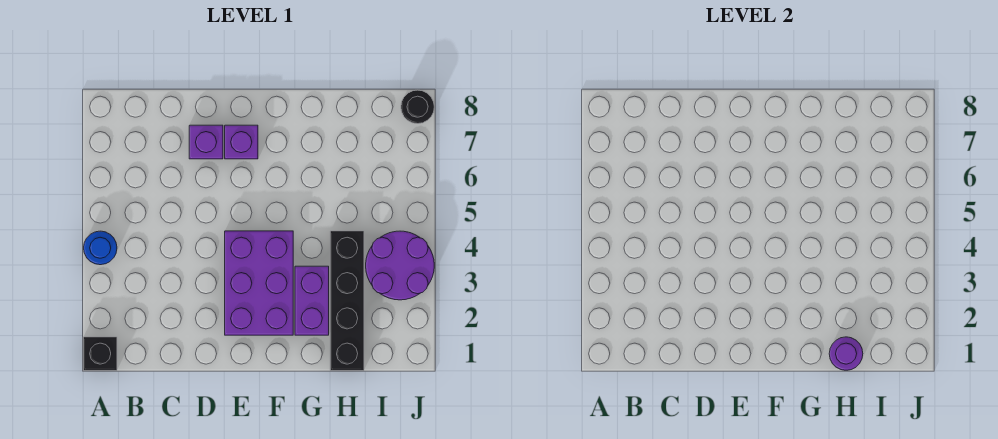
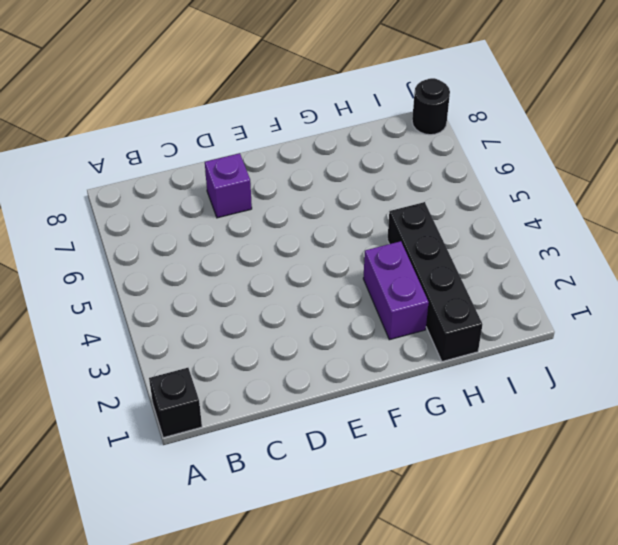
none -> blue round brick A4 level 1
none -> purple brick E2:F4 level 1

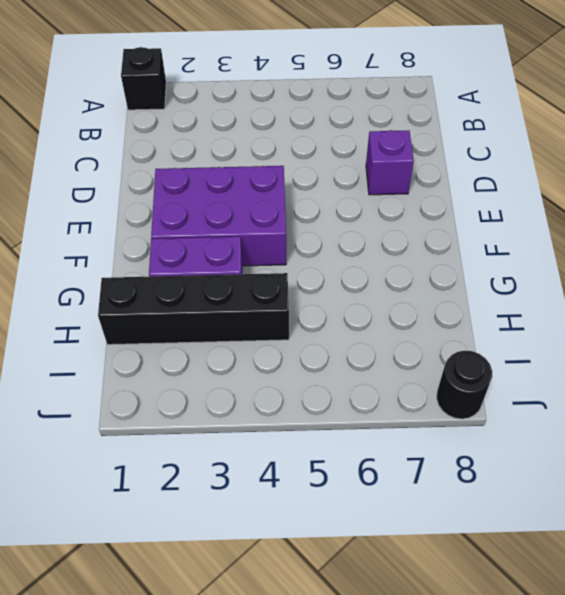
none -> blue round brick A4 level 1
none -> purple brick E7 level 1

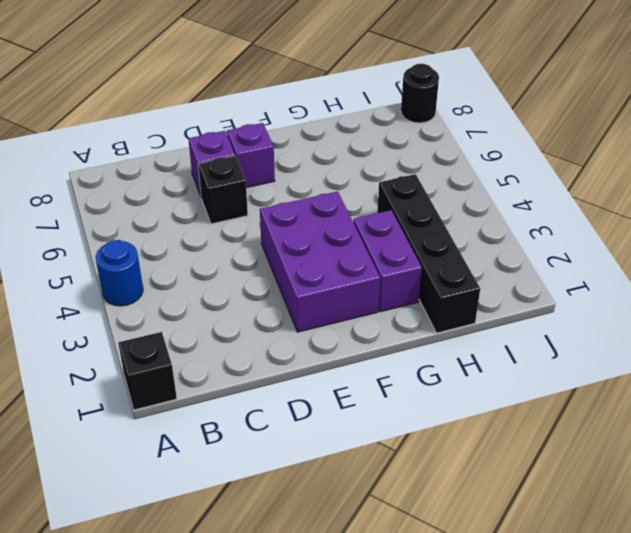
black brick D6 level 1 -> none
none -> purple round brick I3:J4 level 1
none -> purple round brick H1 level 2

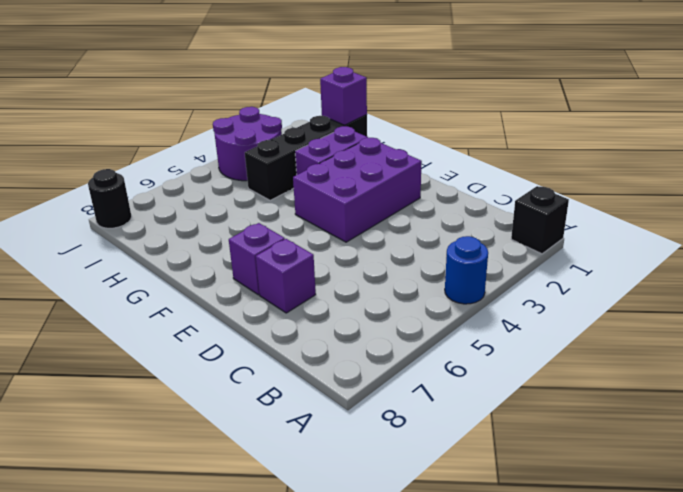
purple brick H1 level 2 -> purple round brick H1 level 2

